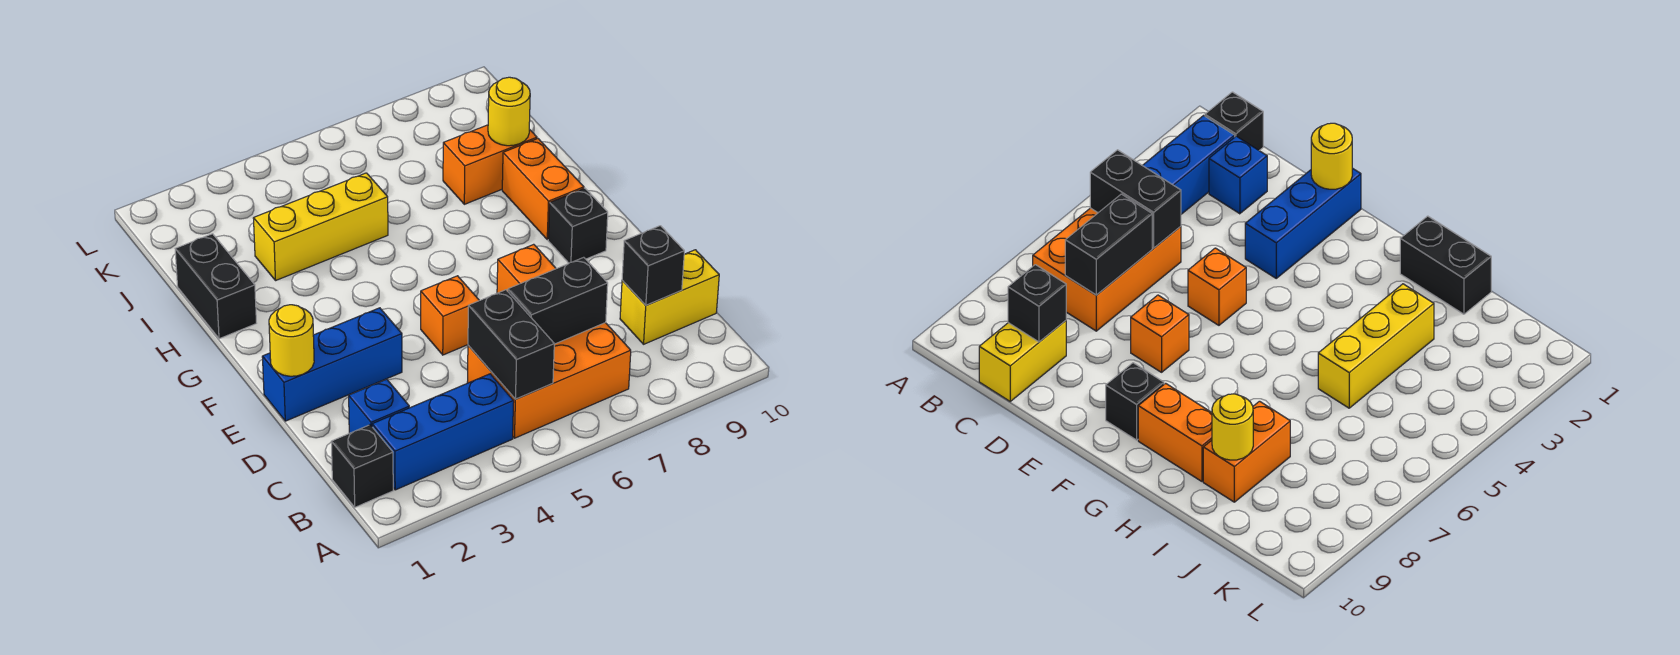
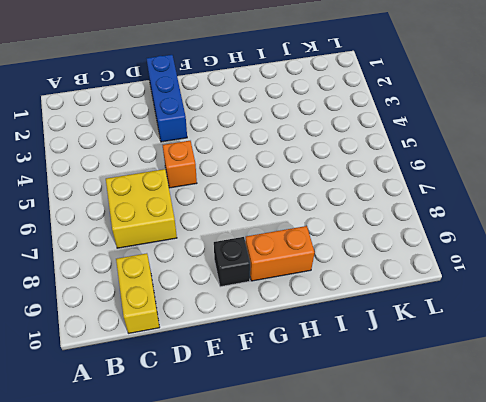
yellow brick C6:D7 level 1 -> orange brick B5:C7 level 1
none -> black brick B1 level 1
none -> blue brick B2:B4 level 1
none -> blue brick C2 level 1

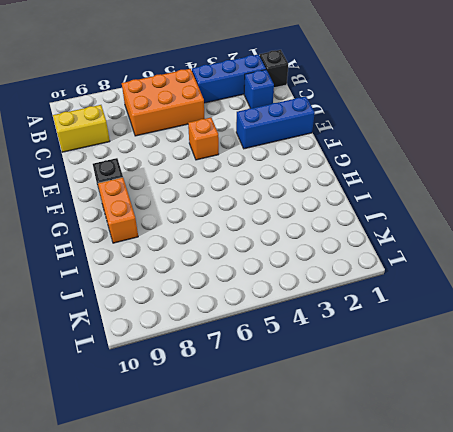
none -> orange brick E7 level 1
none -> black brick H1:I1 level 1
none -> yellow brick I3:I5 level 1

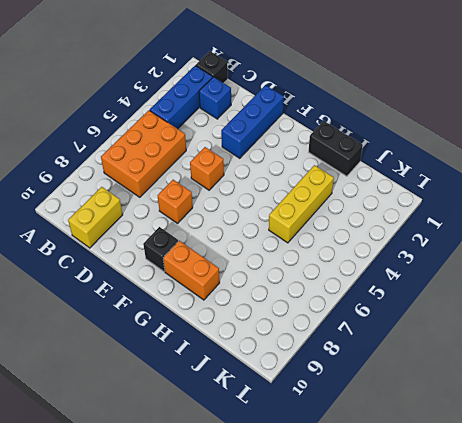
none -> orange brick I8:I9 level 1
none -> black brick B5:C5 level 2
none -> black brick C6:C7 level 2

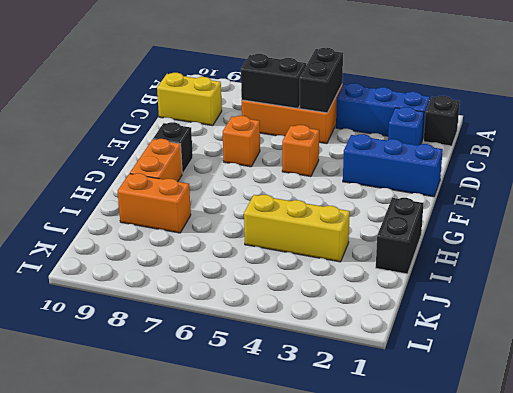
none -> black brick C9 level 2
none -> yellow round brick E1 level 2
none -> yellow round brick I9 level 2

